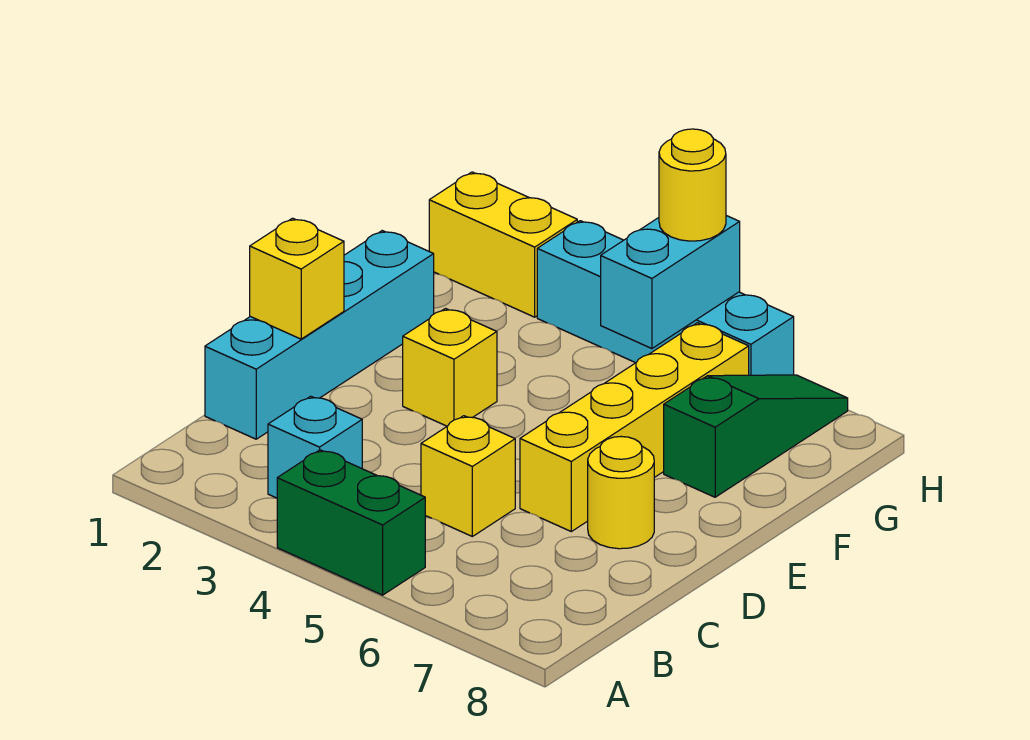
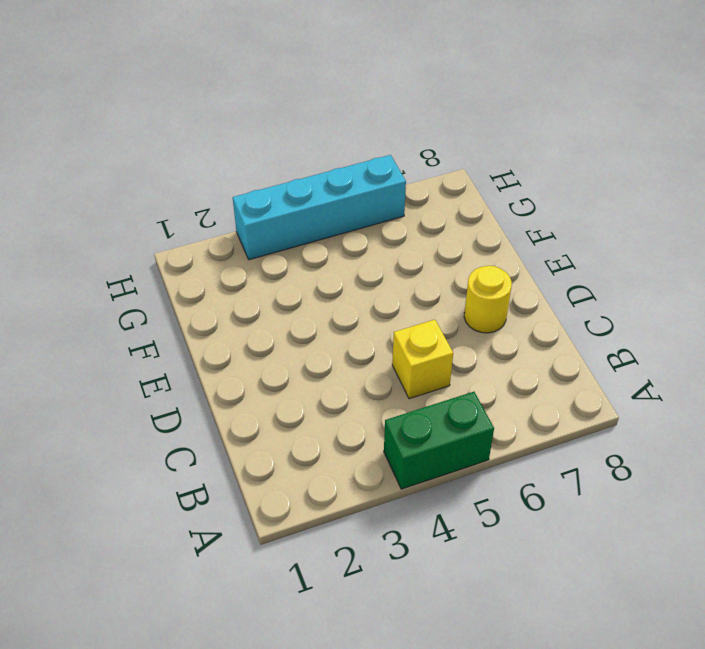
none -> cyan brick B3 level 1
none -> cyan brick C1:F1 level 1
none -> yellow brick D6:G6 level 1

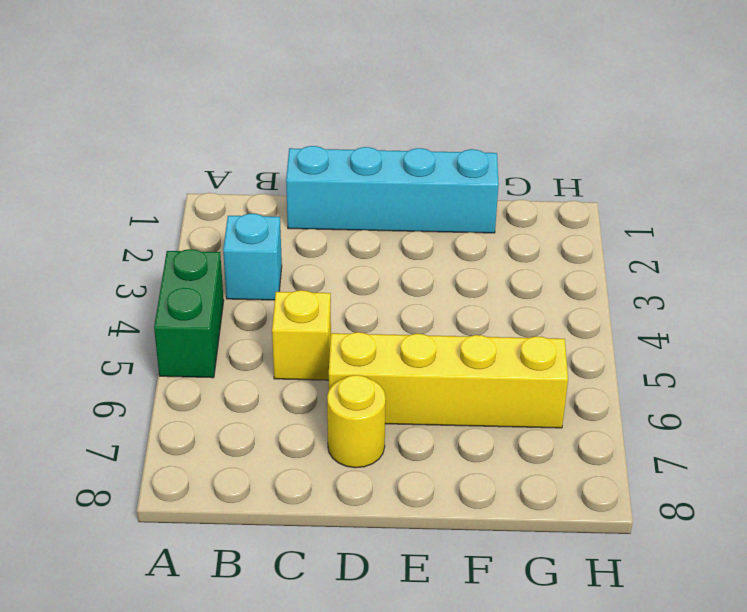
none -> yellow brick E3 level 1
none -> green slope F7:H7 level 1 top F
none -> yellow brick H1:H2 level 1

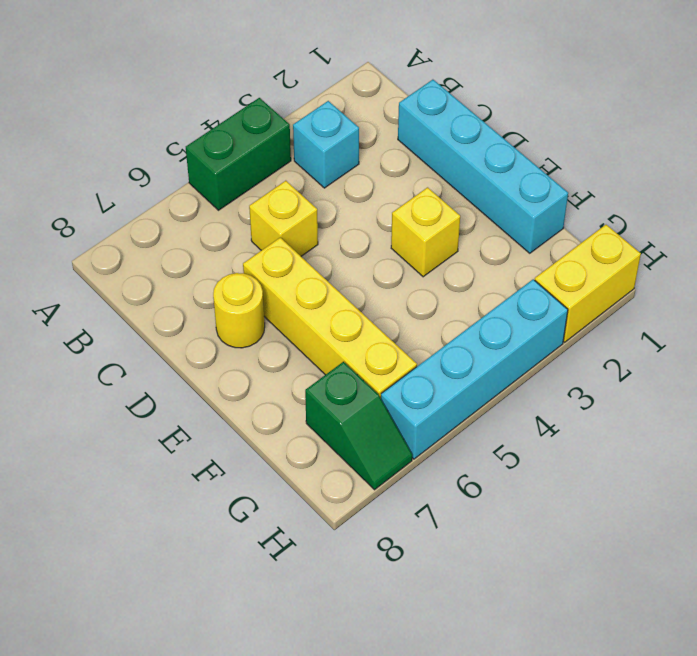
green slope G7:H7 level 1 top G -> green slope F7:H7 level 1 top F
none -> yellow brick D1 level 2
none -> cyan brick G5:H5 level 2
none -> yellow round brick H5 level 3

